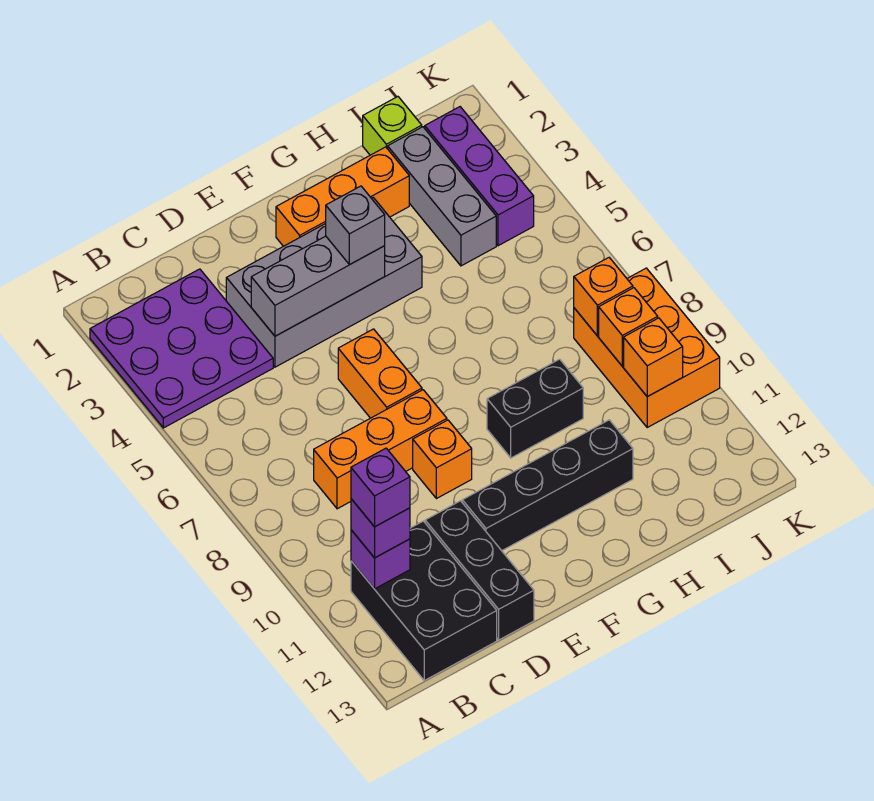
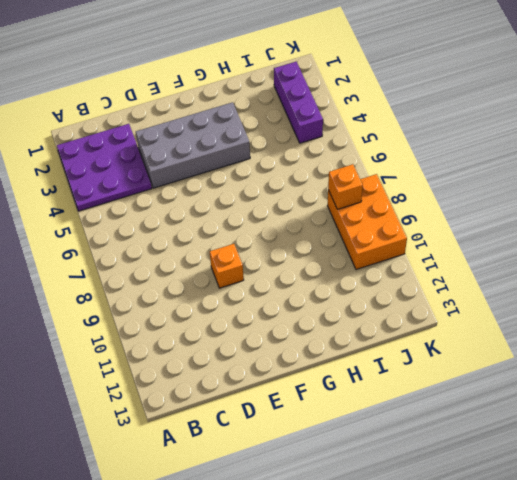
none -> black brick B11:C13 level 1
none -> orange brick C8:E8 level 1
none -> black brick D11:D13 level 1

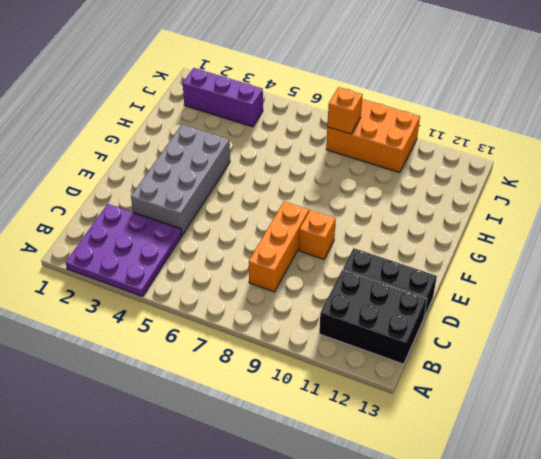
none -> orange brick E6:E7 level 1
none -> black brick E11:H11 level 1
none -> orange brick F2:H2 level 1

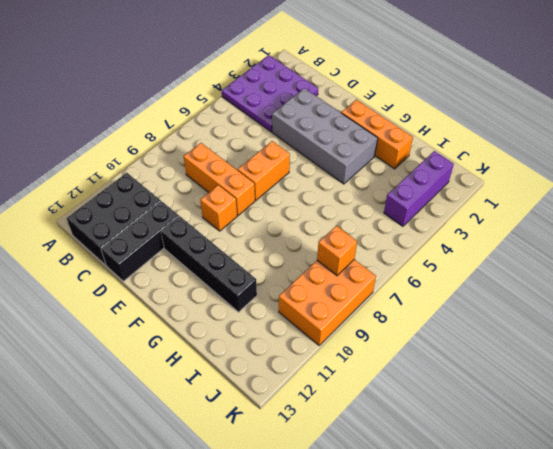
none -> black brick G9:H9 level 1
none -> lime brick I1 level 1
none -> grey brick I2:I4 level 1

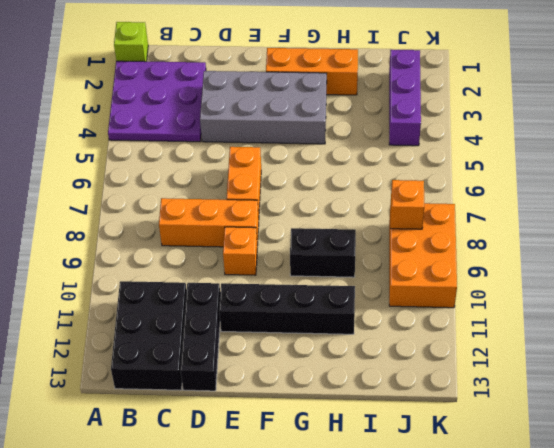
lime brick A1 level 1 -> lime brick I1 level 1
none -> grey brick I2:I4 level 1
none -> purple brick B11 level 2
none -> grey brick D4:F4 level 2

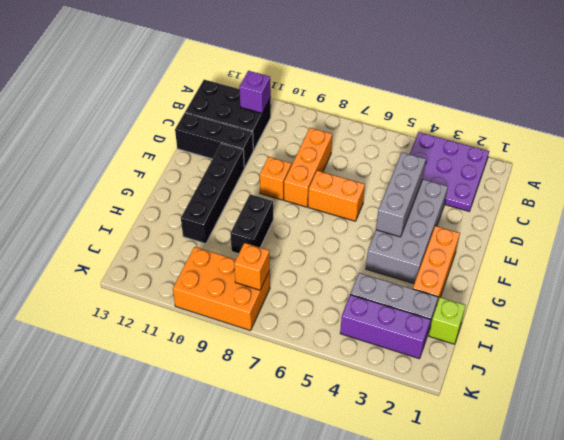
none -> orange brick J9 level 2
none -> orange brick J10 level 2
none -> purple brick B11 level 3

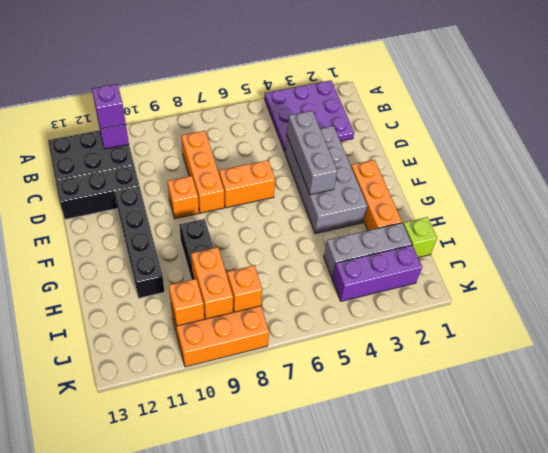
orange brick I9:J9 level 2 -> orange brick J9 level 2
none -> grey brick F4 level 3
none -> purple brick B11 level 4

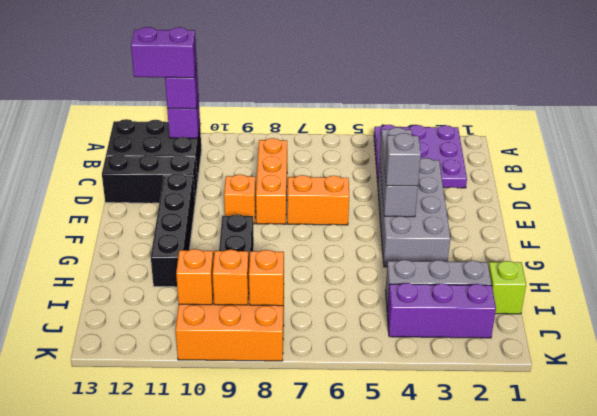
purple brick B11:B12 level 4 -> purple brick B11 level 4
none -> orange brick F2:H2 level 1

